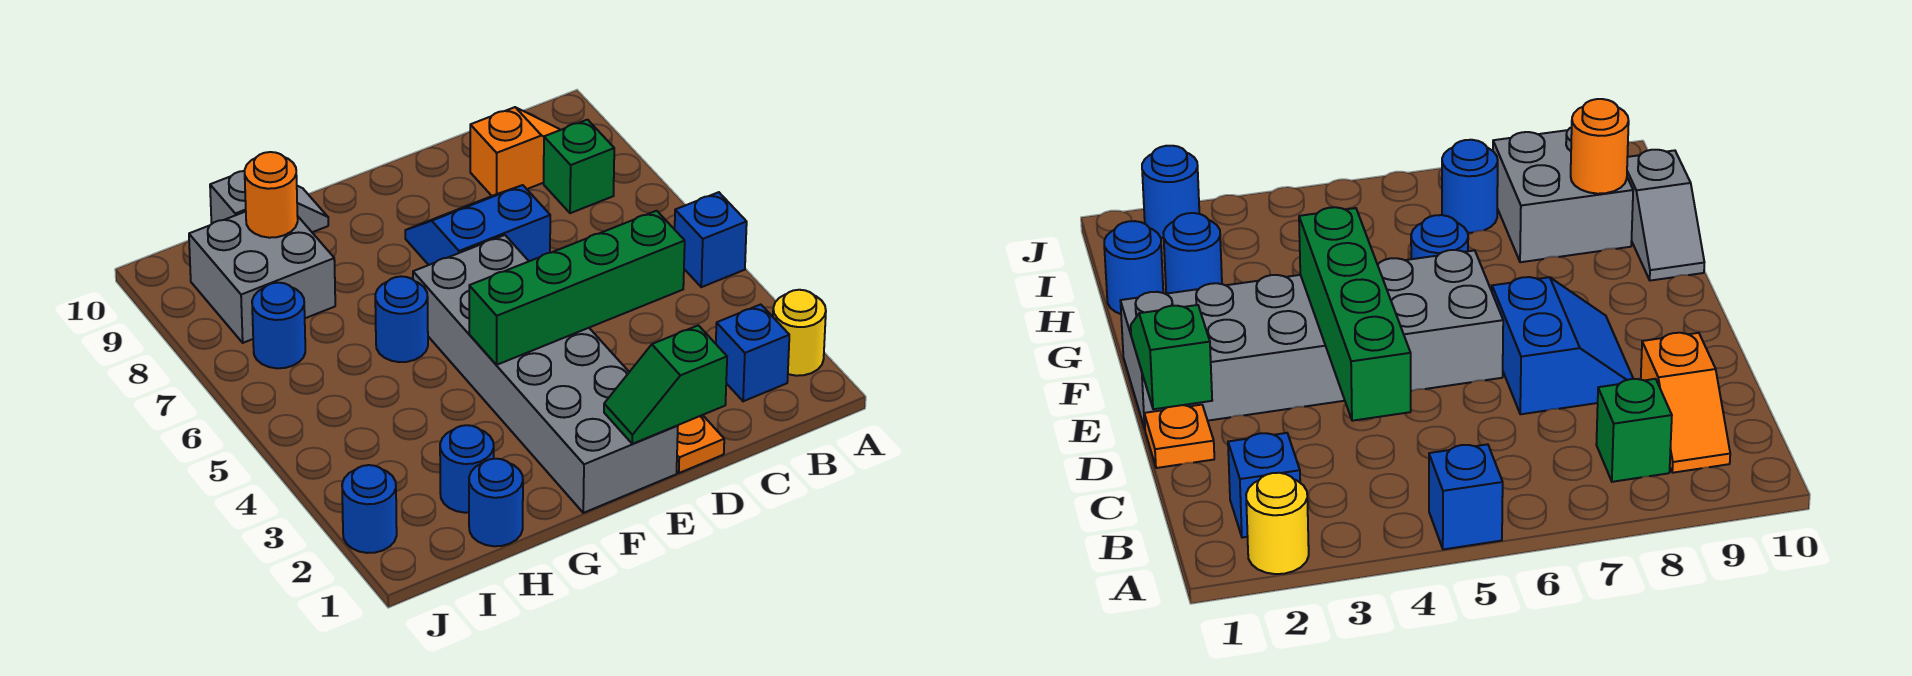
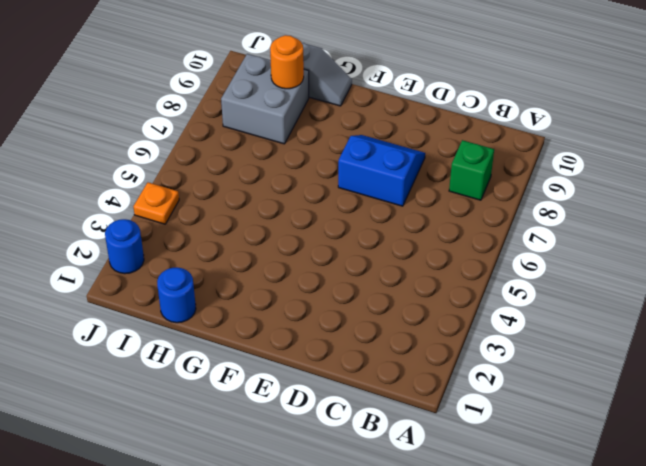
orange plate J4 level 1 -> orange plate D1 level 1
none -> yellow round brick A2 level 1
none -> blue brick A5 level 1
none -> blue brick B2 level 1

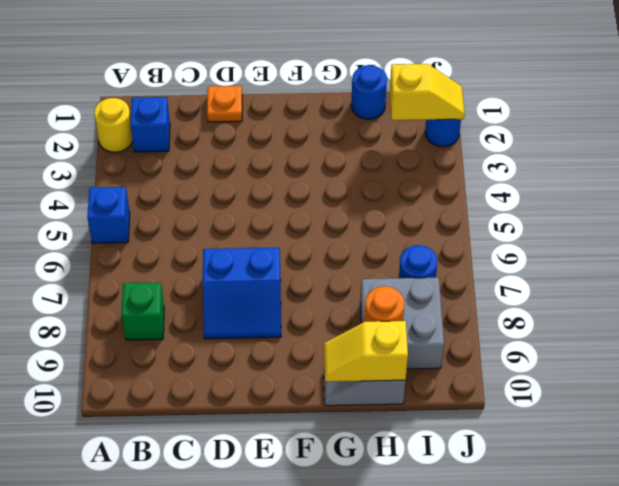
yellow slope G10:H10 level 2 top H -> none
yellow slope I2:J2 level 2 top I -> none
none -> orange slope B9:C9 level 1 top C
none -> grey brick E1:F6 level 1
none -> blue round brick G6 level 1

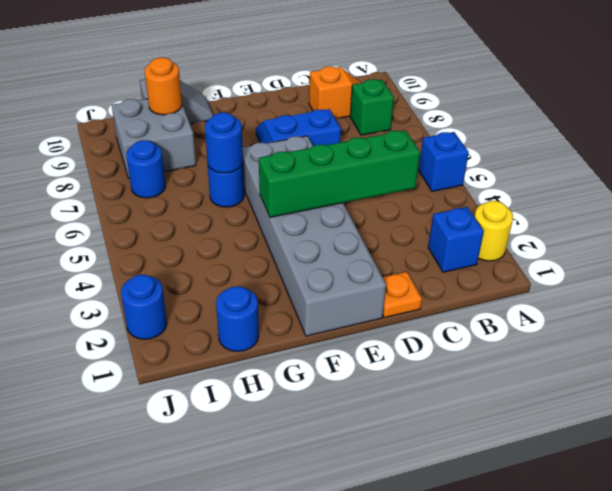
blue round brick G6 level 2 -> blue round brick H2 level 1
none -> green slope D1:E1 level 2 top D

